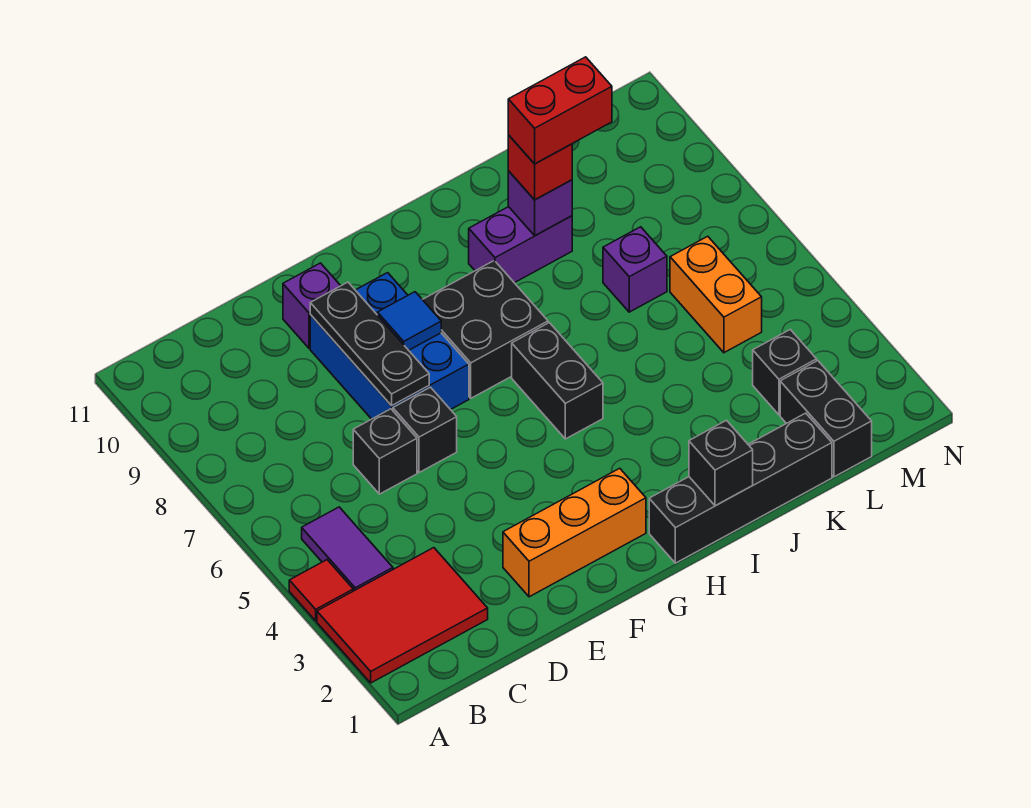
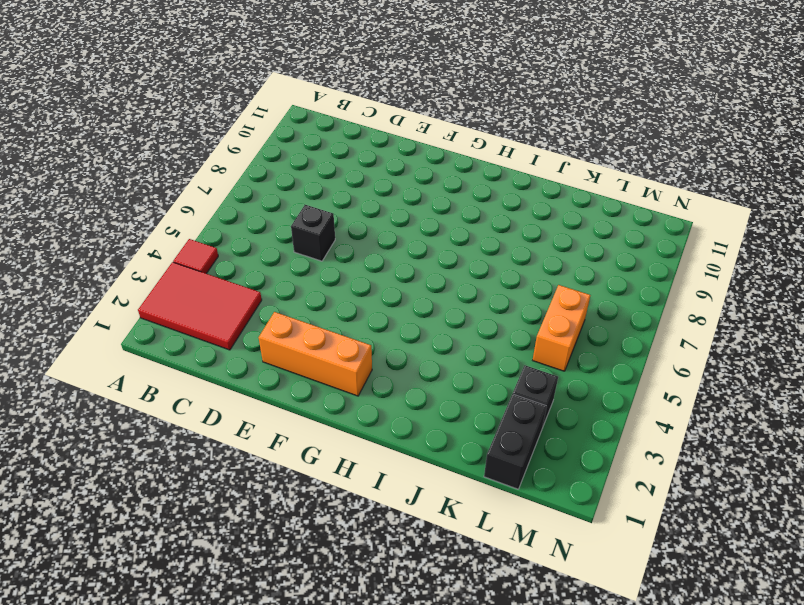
none -> purple tile B4:B5 level 1
none -> black brick E6 level 1
none -> blue brick E7:F9 level 1

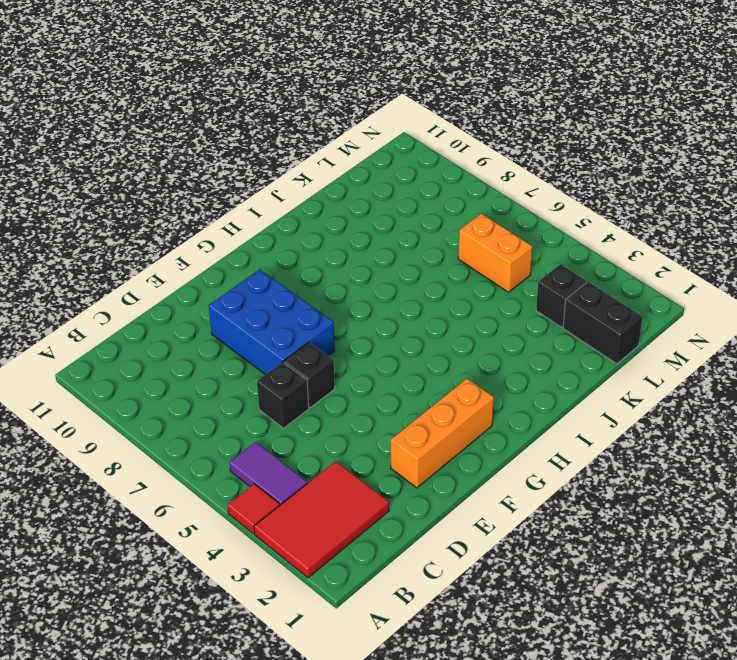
none -> purple brick E10 level 1
none -> black brick G7:H8 level 1
none -> black brick H1:K1 level 1

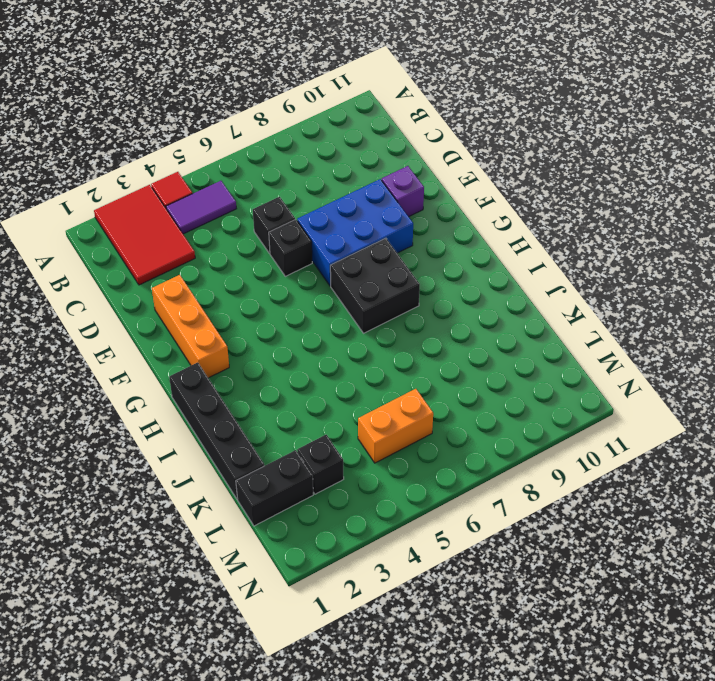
none -> black brick H5:H6 level 1
none -> purple brick I9:J9 level 1
none -> purple brick K7 level 1

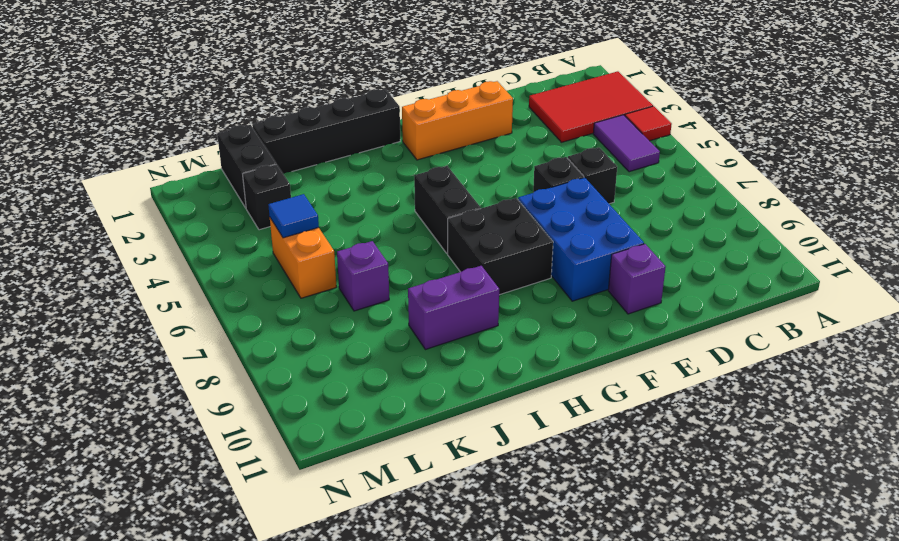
blue tile L5 level 2 -> blue tile F8 level 2
none -> black plate E7:E9 level 2
none -> black brick I1 level 2
none -> purple brick J9 level 2

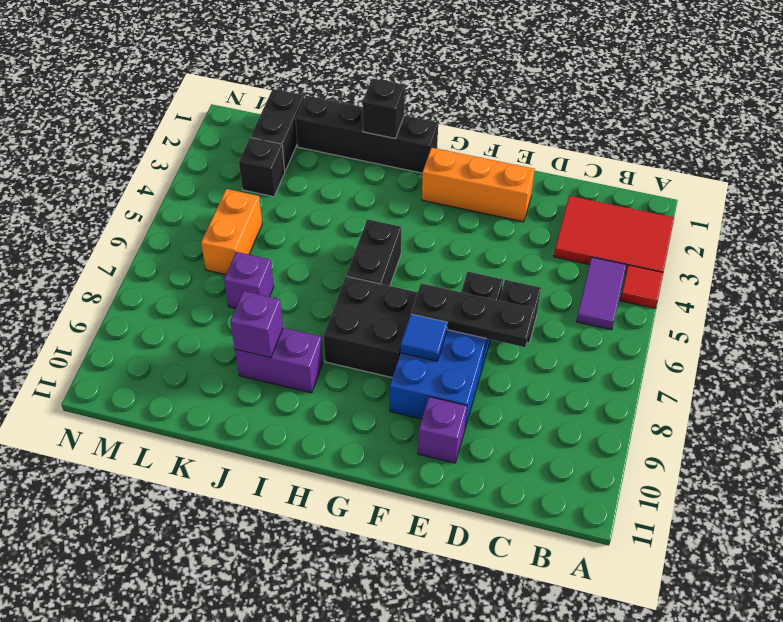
black plate D7:F7 level 2 -> black plate E7:E9 level 2
none -> red brick J9 level 3
none -> red brick J9:K9 level 4

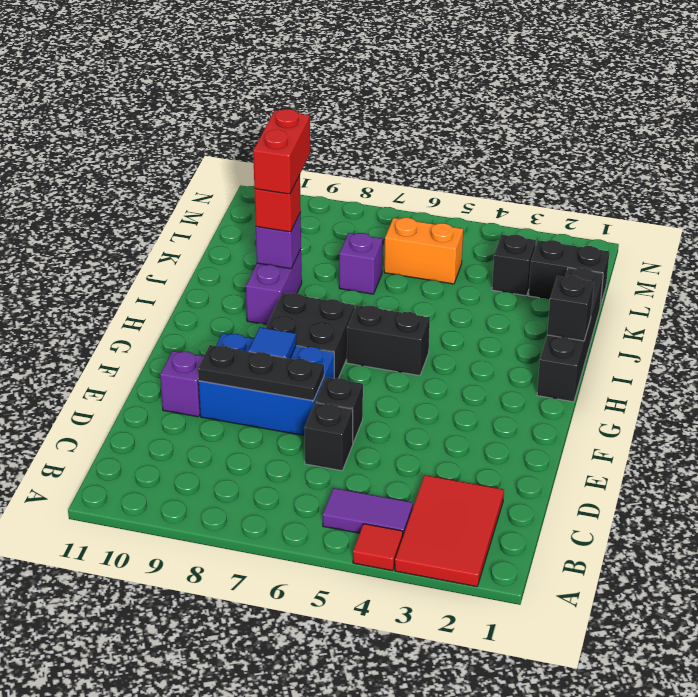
none -> orange brick E2:G2 level 1

